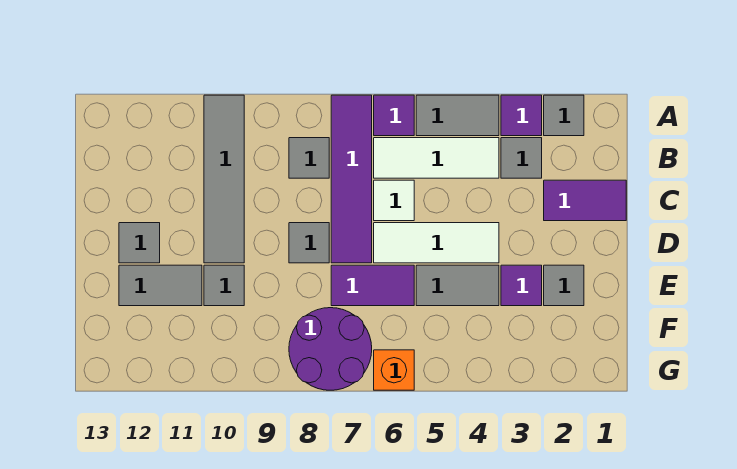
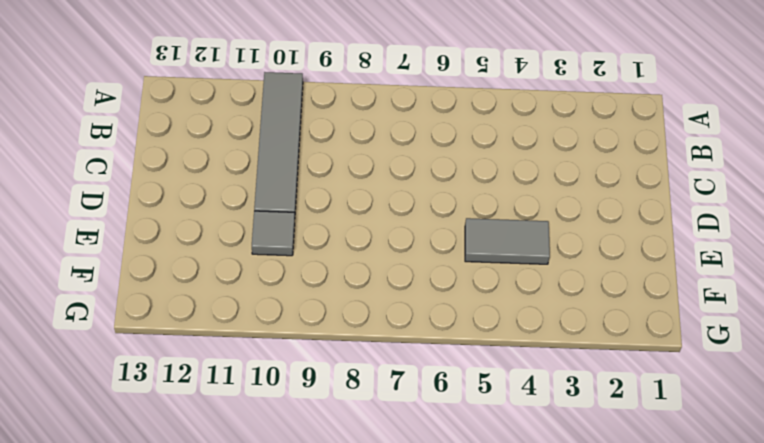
none -> grey tile A2 level 1
none -> purple tile A3 level 1
none -> grey tile A4:A5 level 1

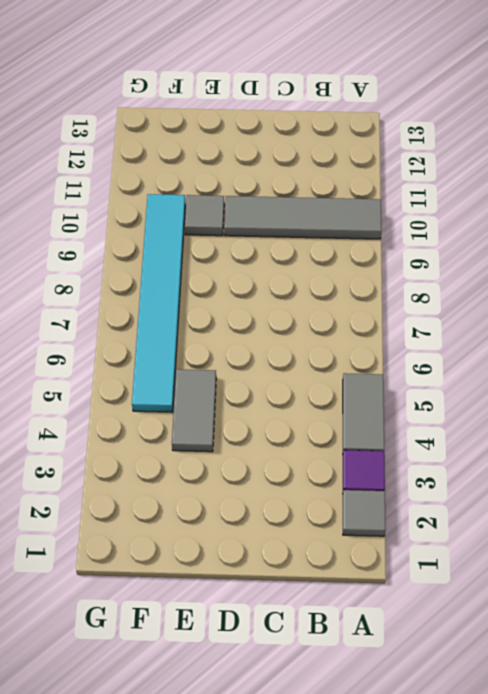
cyan tile F5:F10 level 1 -> purple round brick F7:G8 level 1
none -> purple tile A6 level 1
none -> purple tile A7:D7 level 1
none -> grey tile B3 level 1

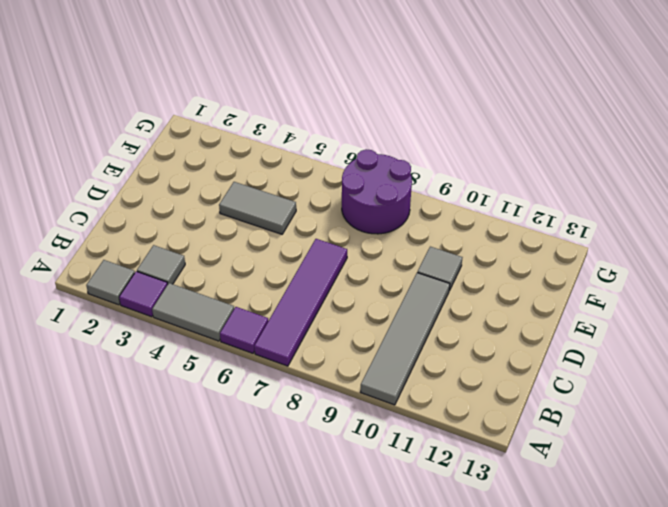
none -> white tile B4:B6 level 1
none -> grey tile B8 level 1
none -> purple tile C1:C2 level 1

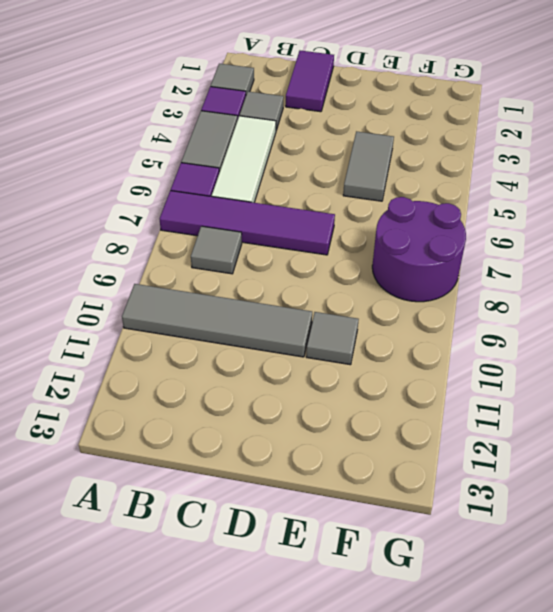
none -> white tile C6 level 1
none -> white tile D4:D6 level 1
none -> grey tile D8 level 1

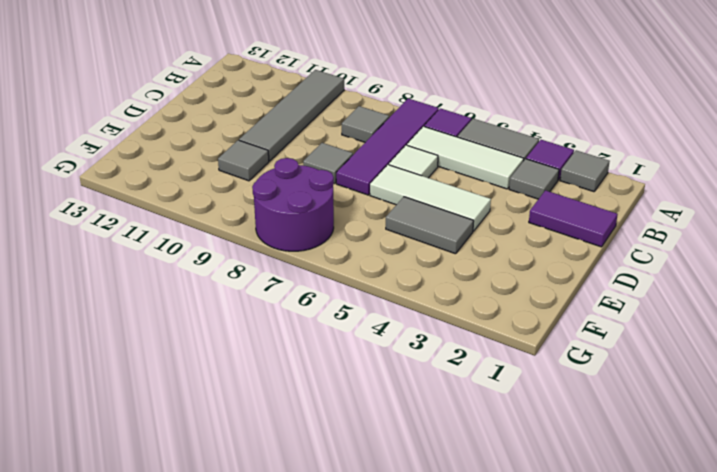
none -> grey tile D12 level 1
none -> grey tile E2 level 1
none -> purple tile E3 level 1

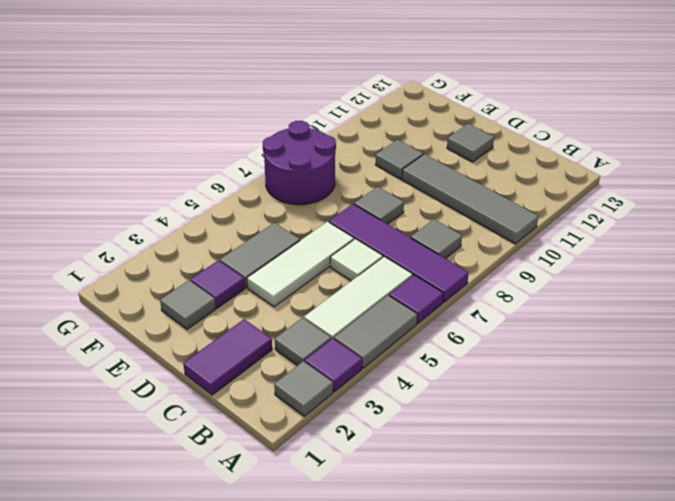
none -> purple tile E6:E7 level 1
none -> grey tile E11:E12 level 1
none -> orange brick G6 level 1

